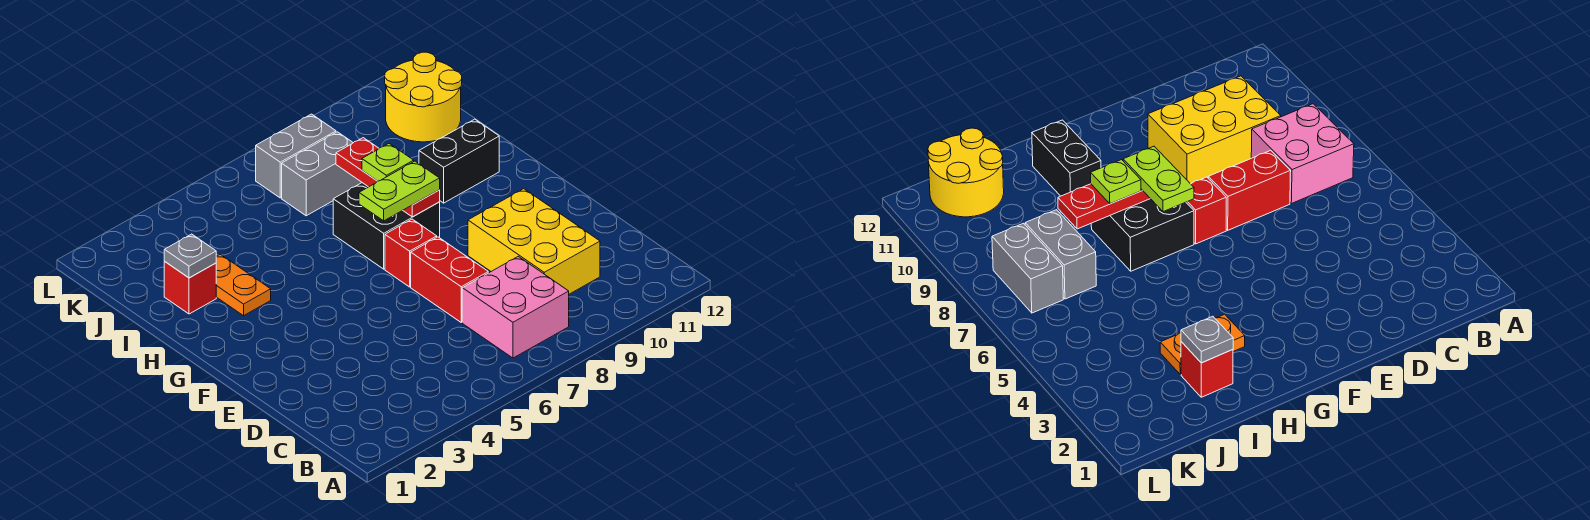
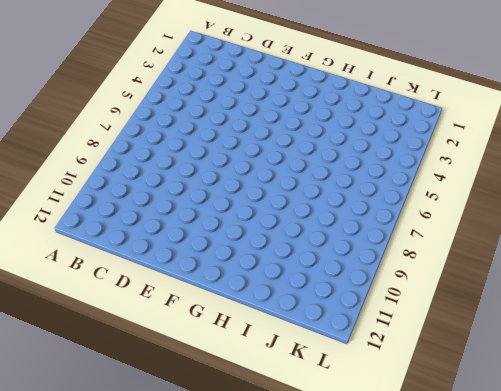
none -> pink brick B7:C8 level 1
none -> yellow brick C9:E10 level 1
none -> red brick D7:E7 level 1

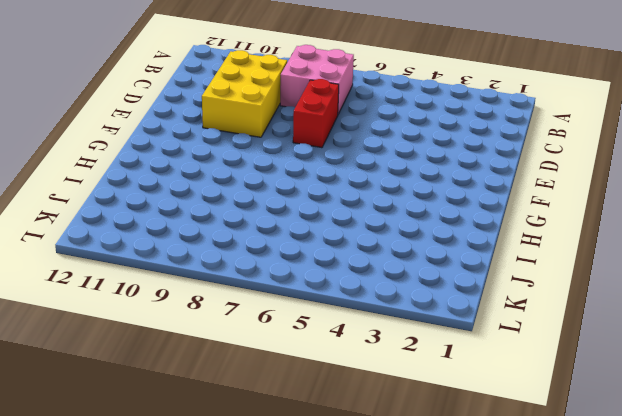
none -> red brick F7 level 1
none -> black brick G7:H8 level 1
none -> orange plate H3:I3 level 1

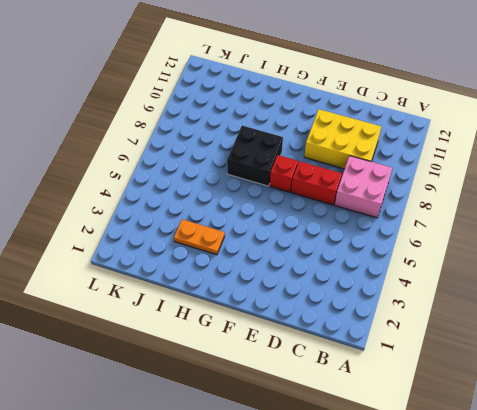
none -> black brick H10:H11 level 1
none -> red brick I2 level 1
none -> grey brick J7:J8 level 1

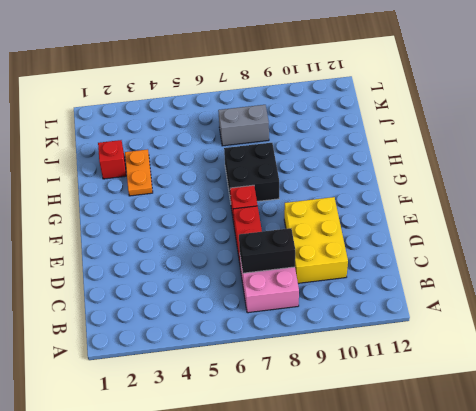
black brick C7:C8 level 2 -> black brick H10:H11 level 1
none -> yellow round brick J11:K12 level 1
none -> grey brick K7:K8 level 1
none -> red plate G8:I8 level 2

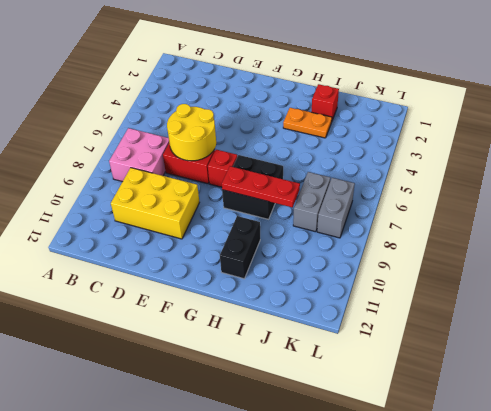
yellow round brick D6:E7 level 2 -> yellow round brick J11:K12 level 1
none -> grey plate I2 level 2
none -> lime plate G7:G8 level 3
none -> lime plate H8 level 3

